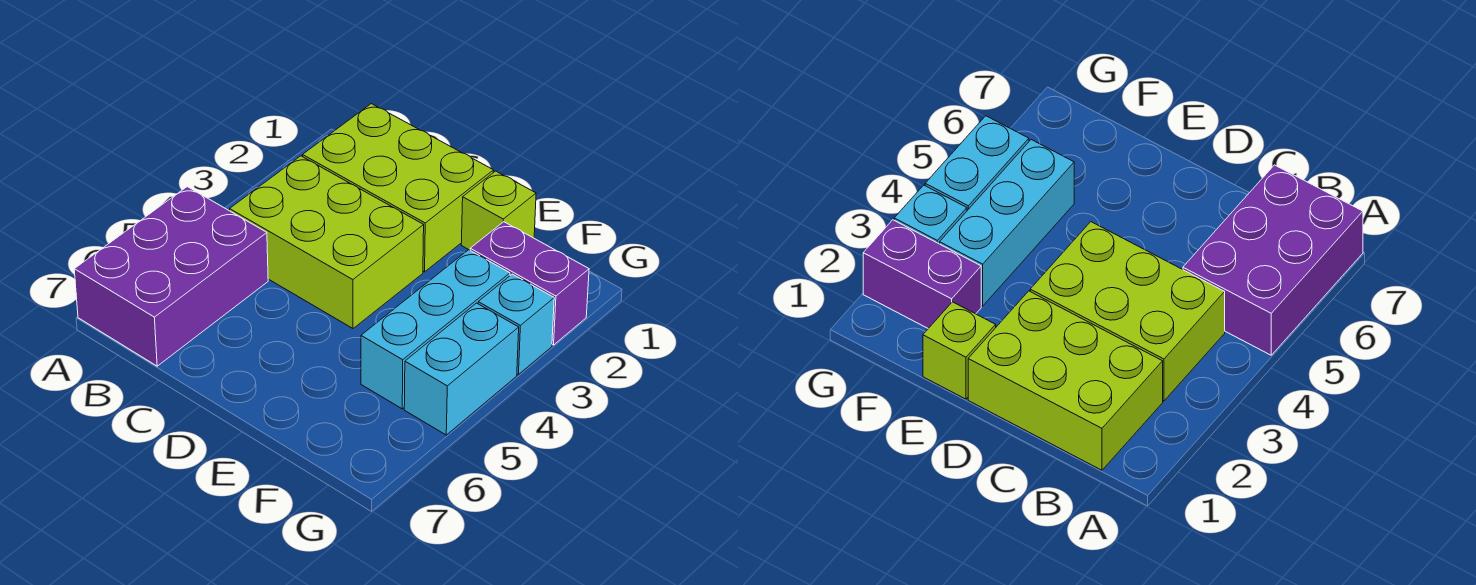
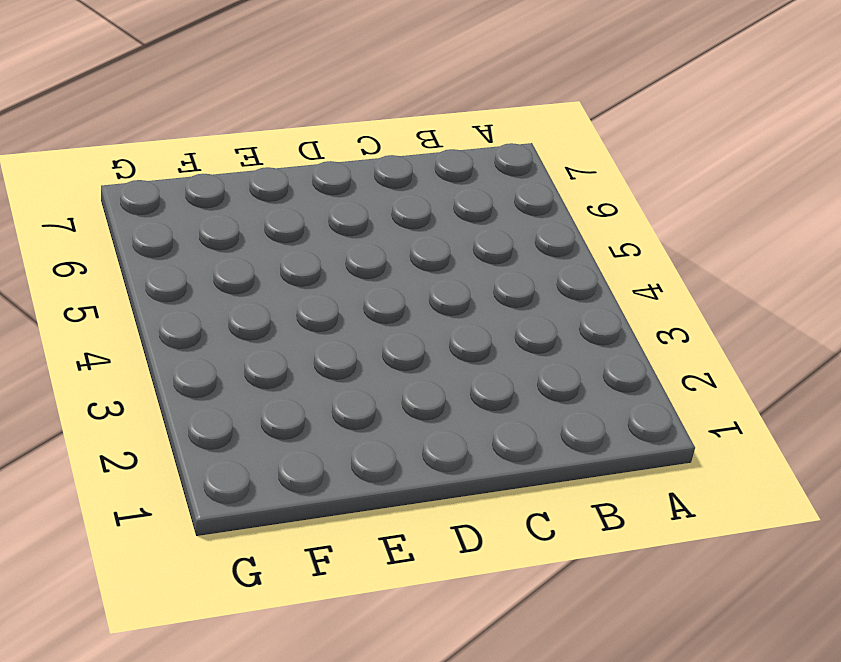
none -> purple brick A5:B7 level 1
none -> lime brick B1:D2 level 1

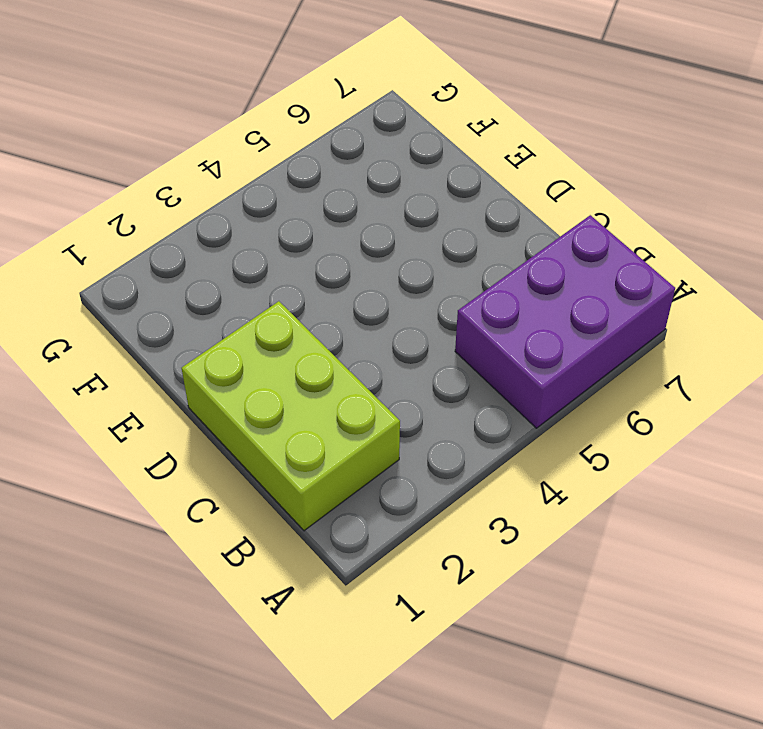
none -> lime brick B3:D4 level 1
none -> lime brick E1 level 1

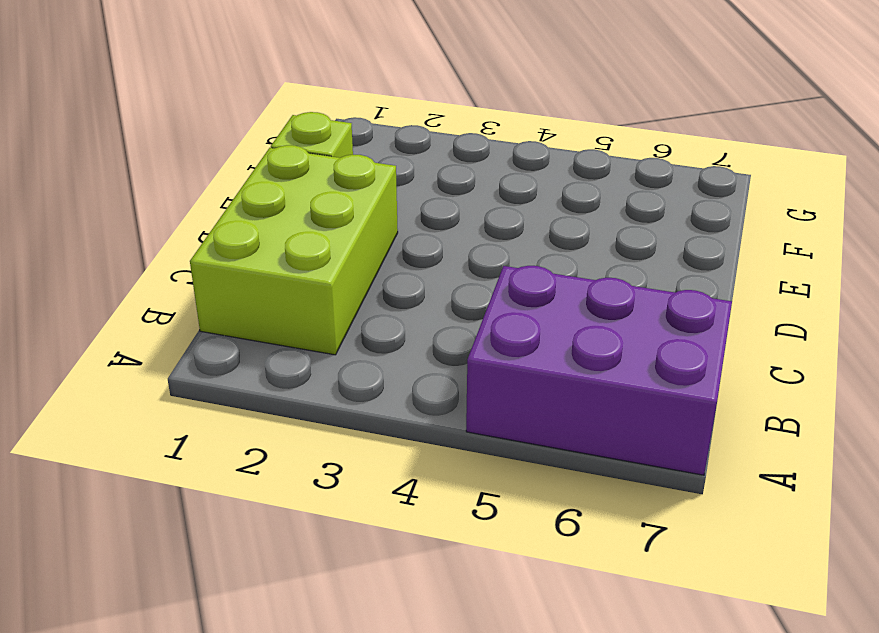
none -> lime brick B3:D4 level 1
none -> purple brick F2:G2 level 1

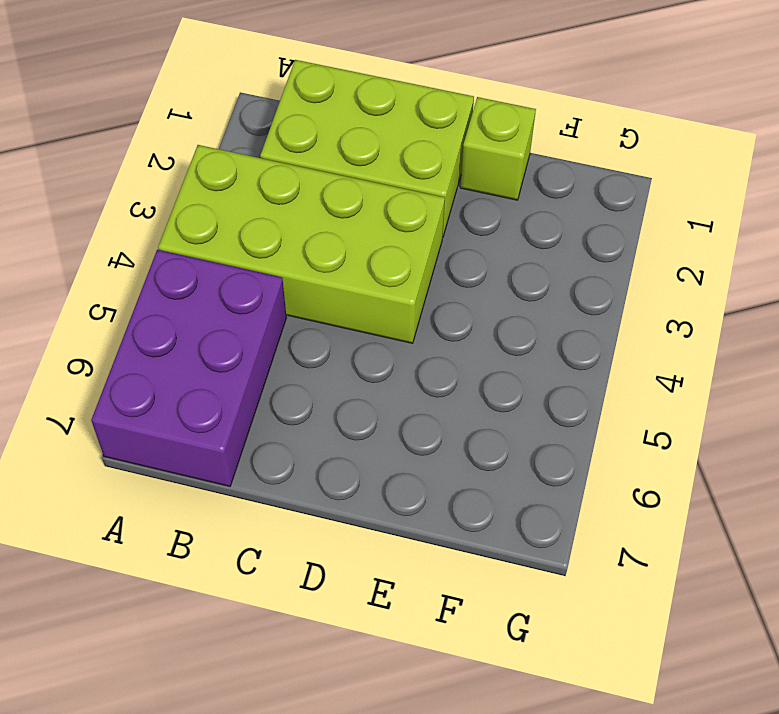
lime brick A3:D4 level 1 -> lime brick B3:D4 level 1
none -> purple brick F2:G2 level 1
none -> cyan brick F3:F5 level 1

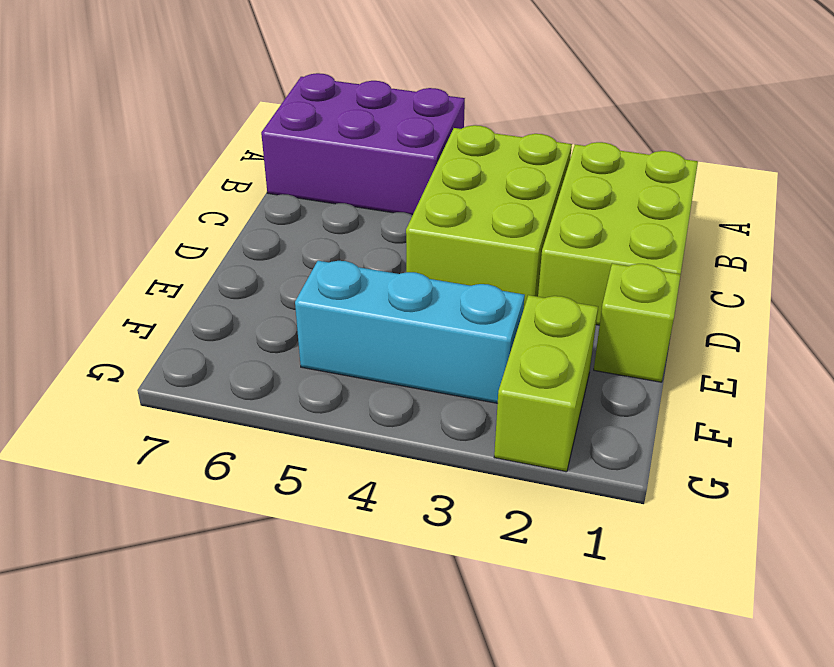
lime brick F2:G2 level 1 -> purple brick F2:G2 level 1
none -> cyan brick G3 level 1
none -> cyan brick G4:G5 level 1

